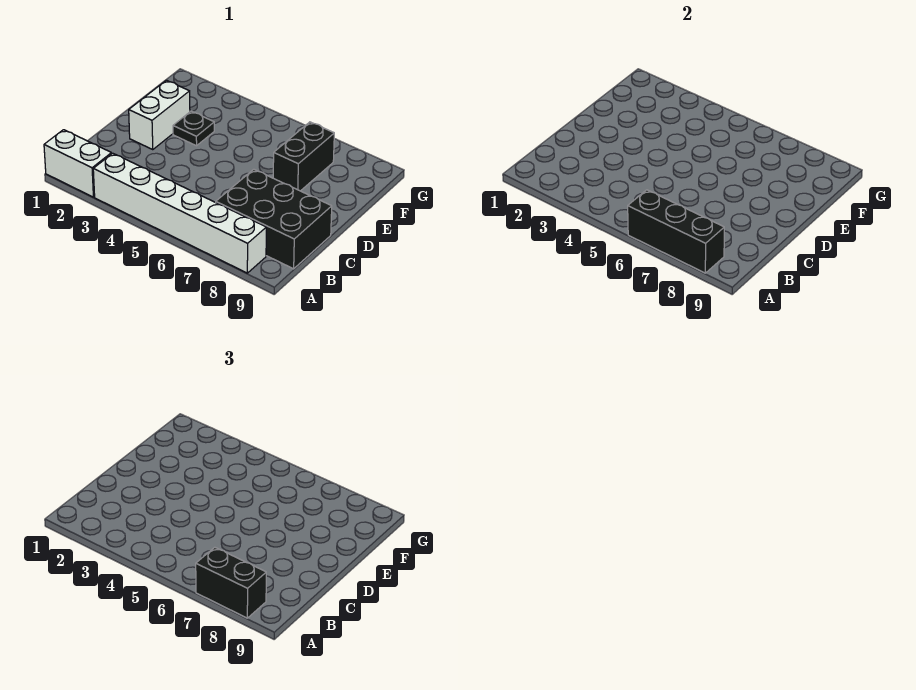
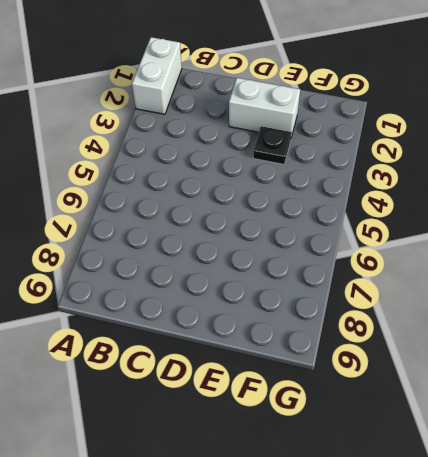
none -> white brick A3:A8 level 1
none -> black brick B7:C9 level 1

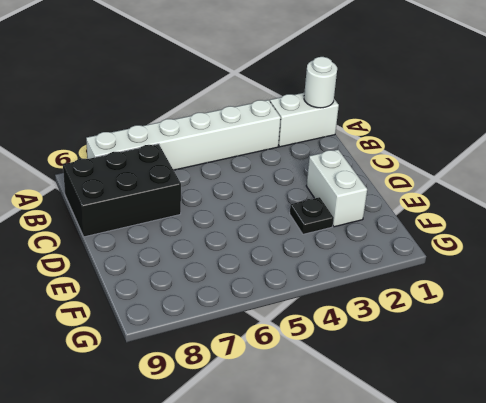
white round brick A1 level 2 -> none
none -> black brick E7:F7 level 1
none -> black brick A6:A8 level 2

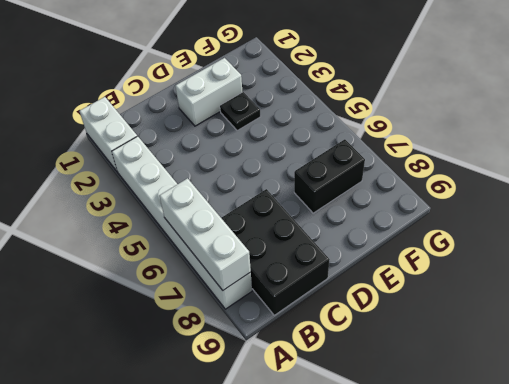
white brick A6:A8 level 2 -> black brick A6:A8 level 2
none -> black brick A7:A8 level 3

